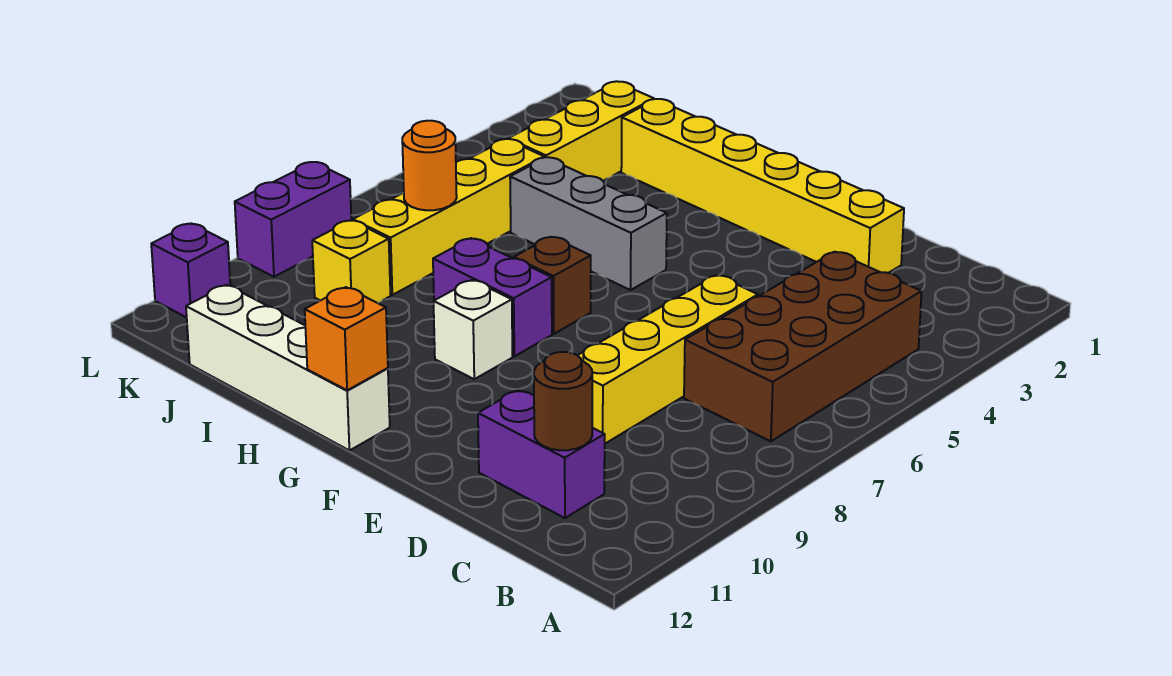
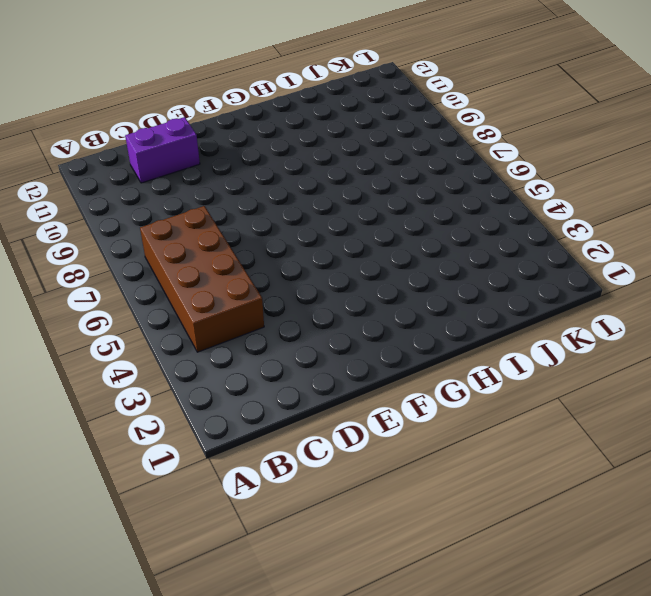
none -> yellow brick D2:I2 level 1
none -> yellow brick D6:D9 level 1
none -> grey brick G5:I5 level 1

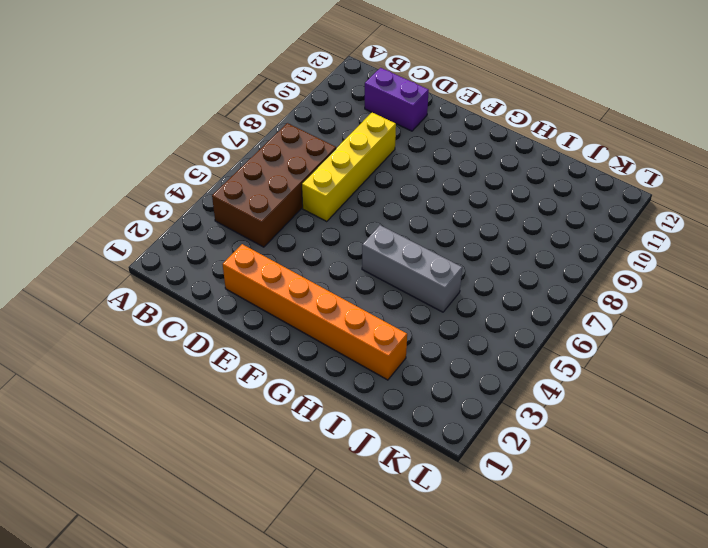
orange brick D2:I2 level 1 -> yellow brick D2:I2 level 1
none -> brown brick G7 level 1
none -> purple brick G8:H8 level 1
none -> white brick G9 level 1

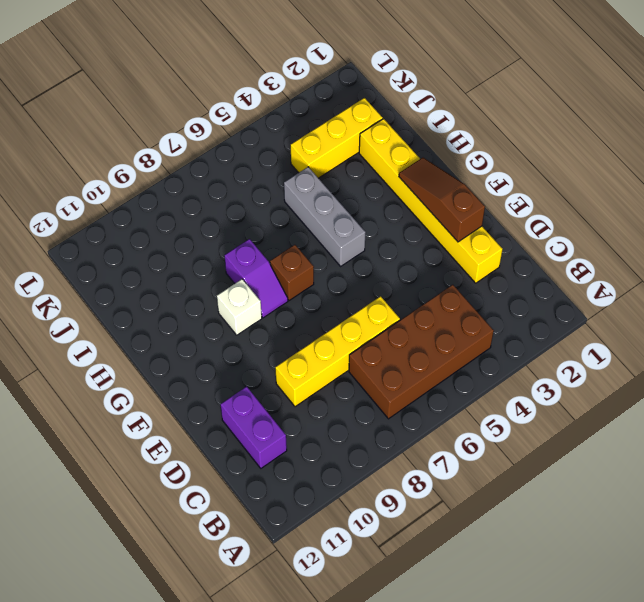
brown slope E2:G2 level 2 top E -> none
purple slope G8:H8 level 1 top H -> purple brick G8:H8 level 1
none -> white brick G12:J12 level 1
none -> yellow brick J5:J8 level 1
none -> yellow brick J9 level 1

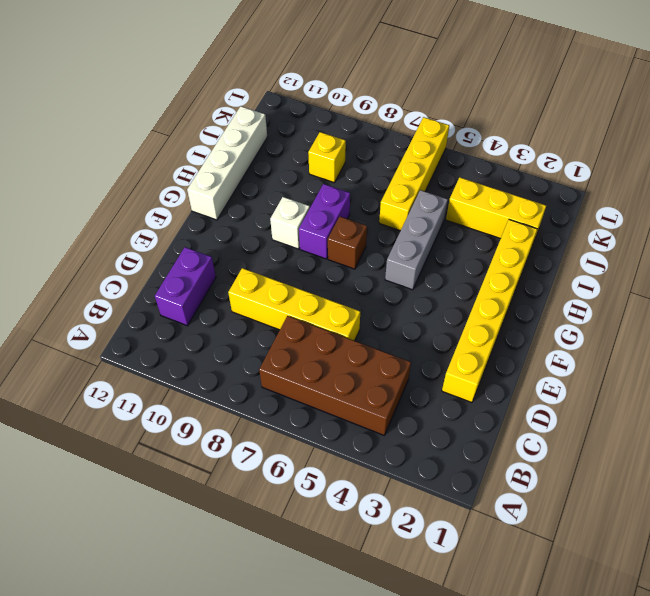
yellow brick I6:L6 level 1 -> yellow brick J5:J8 level 1
none -> purple brick L8:L9 level 1
none -> purple brick L11 level 1
none -> brown round brick C11 level 2

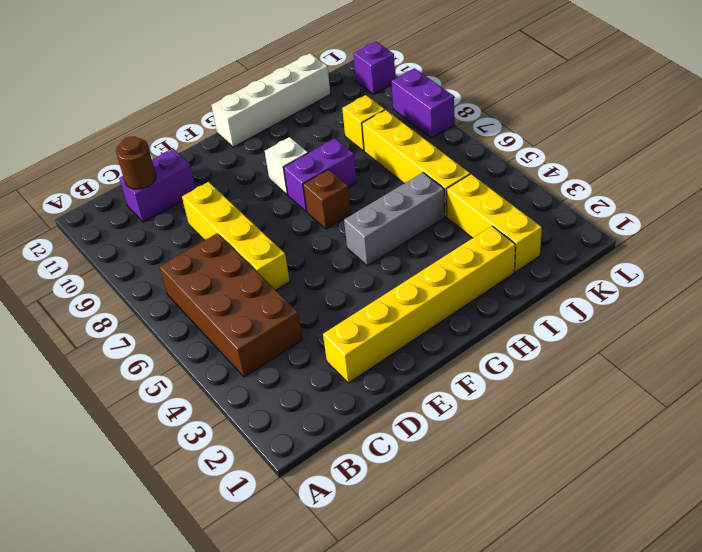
none -> orange brick G12 level 2
none -> orange round brick J7 level 2

